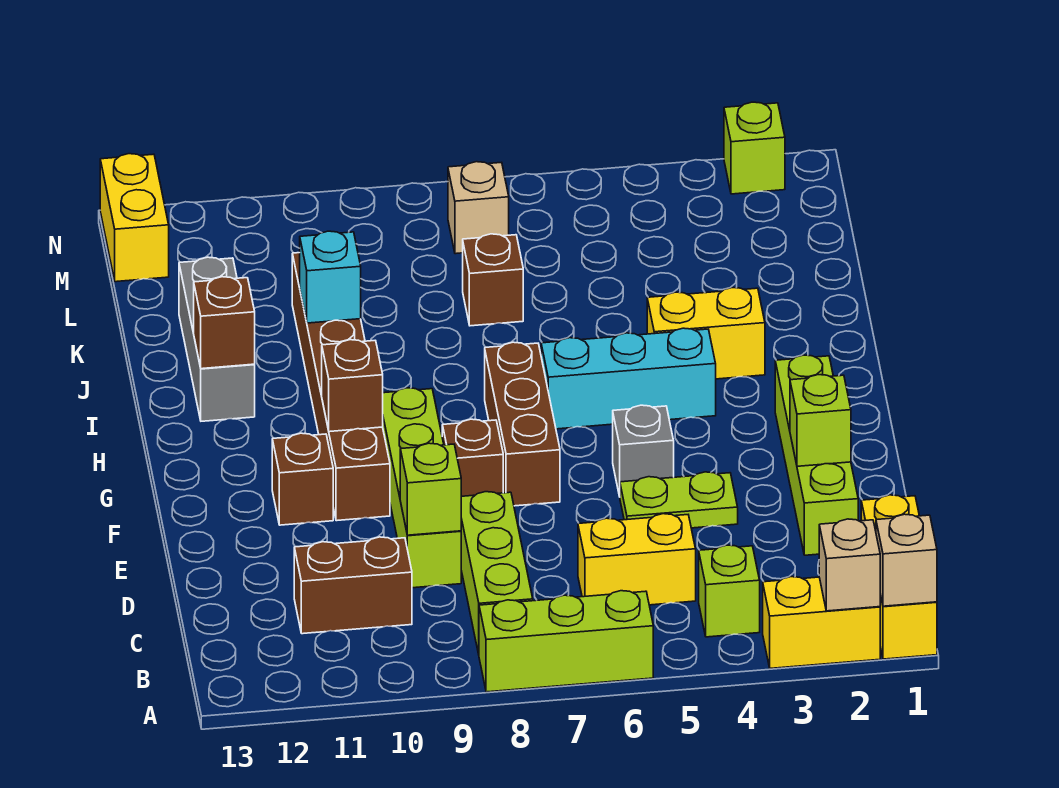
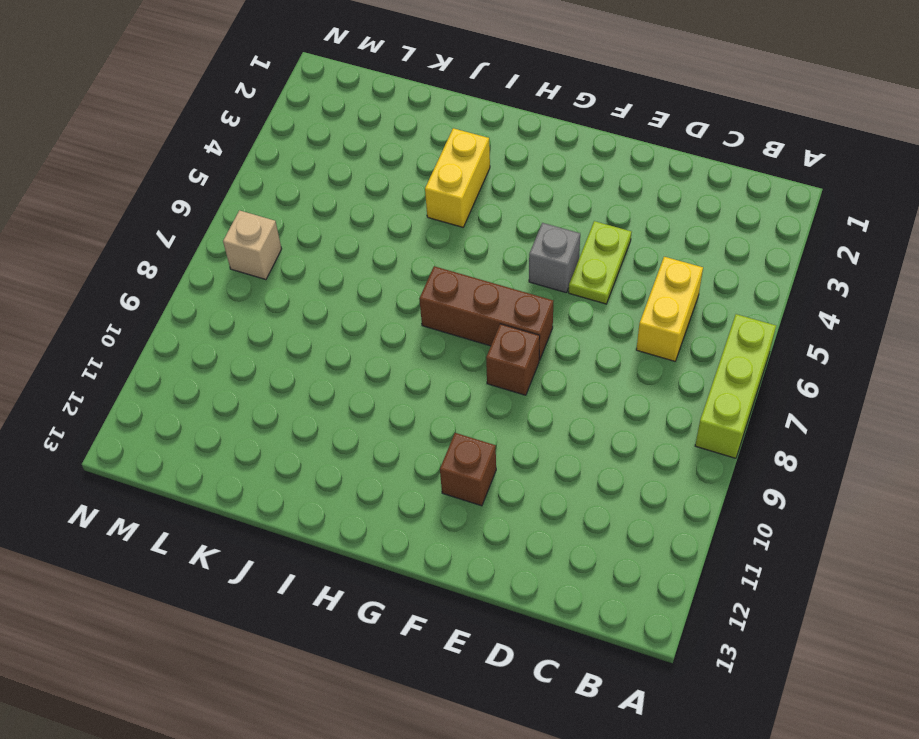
none -> yellow brick A1:C1 level 1
none -> yellow brick A2:A3 level 1
none -> lime brick B4 level 1

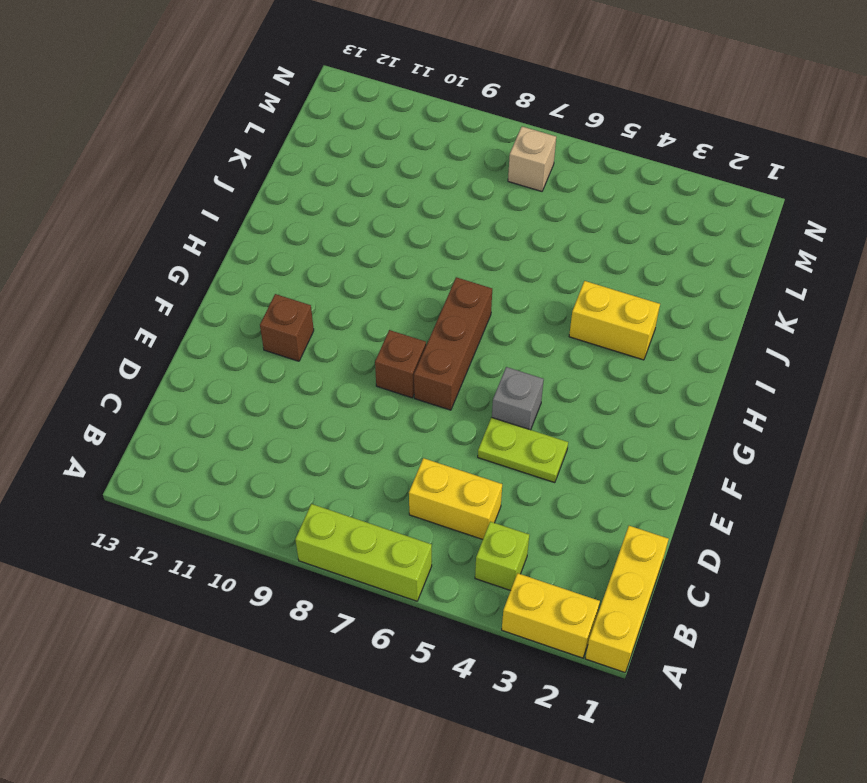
none -> lime brick B8:D8 level 1
none -> brown brick C10:C11 level 1
none -> lime brick D2:G2 level 1

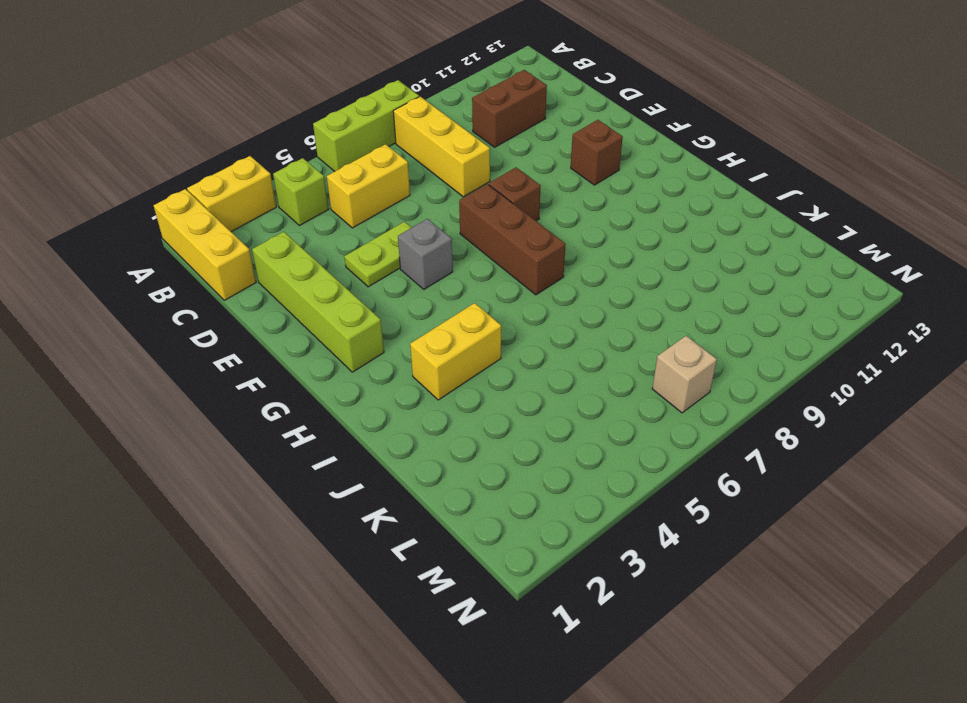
yellow brick B8:D8 level 1 -> lime brick B8:D8 level 1
none -> lime brick D9:G9 level 1
none -> brown brick F10:K10 level 1
none -> cyan brick H4:H6 level 1

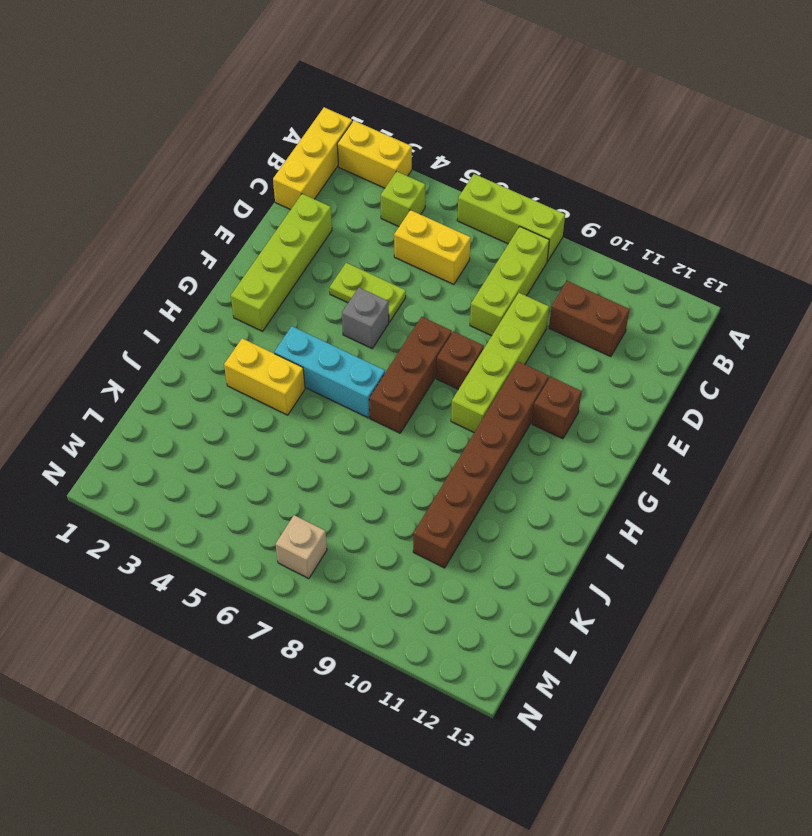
none -> grey brick I12:K12 level 1
none -> brown brick K7 level 1
none -> yellow brick M13:N13 level 1

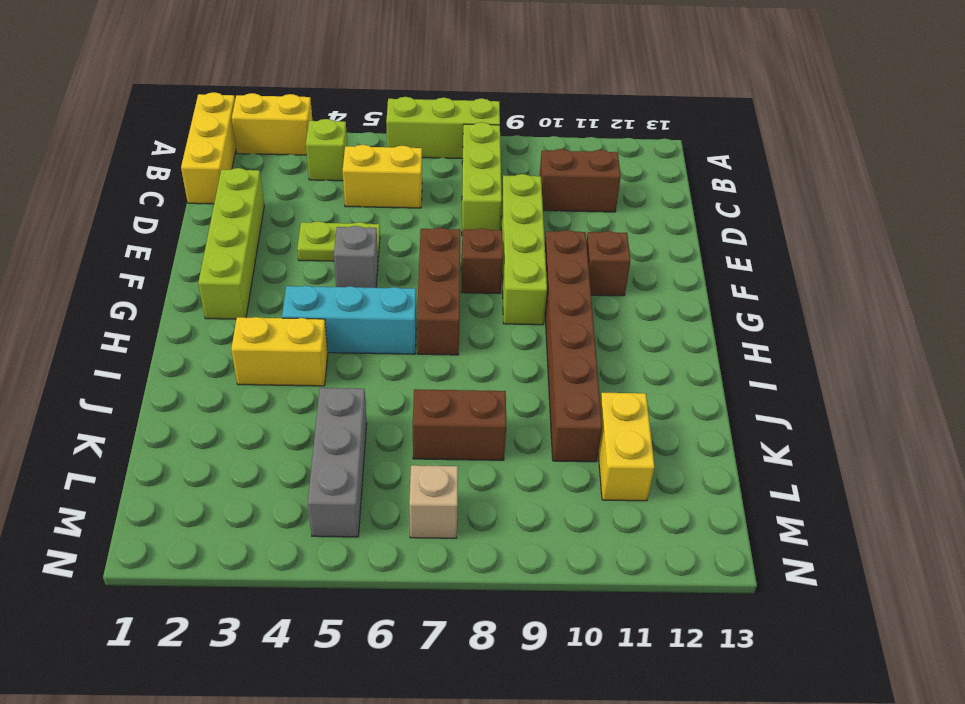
grey brick K5:M5 level 1 -> grey brick I12:K12 level 1
brown brick K7:K8 level 1 -> brown brick K7 level 1
yellow brick K11:L11 level 1 -> yellow brick M13:N13 level 1
none -> lime brick N2 level 1
none -> tan brick A1 level 2
none -> tan brick A2 level 2

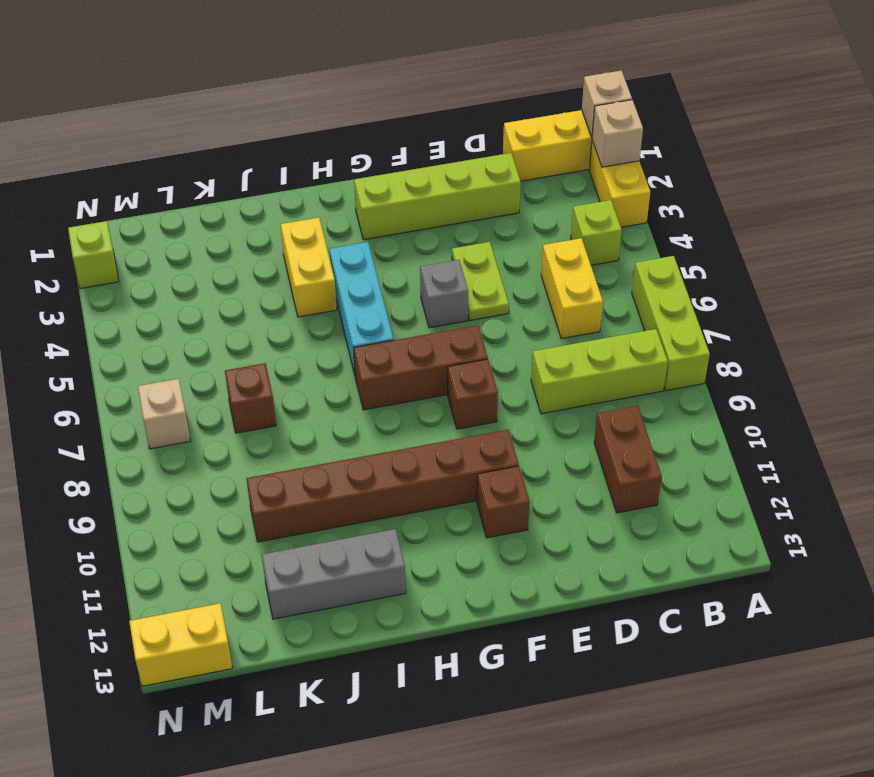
none -> lime brick D9:G9 level 1
none -> lime brick D9 level 2
none -> lime brick E2 level 2

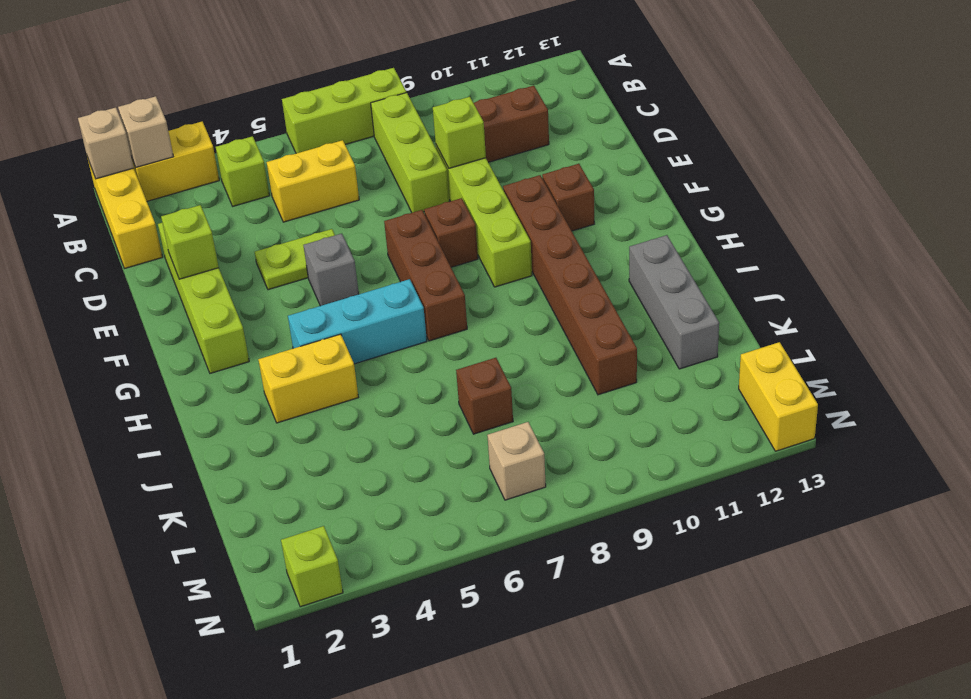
none -> brown brick G10 level 2
none -> brown brick I12 level 2
none -> cyan brick J10 level 2

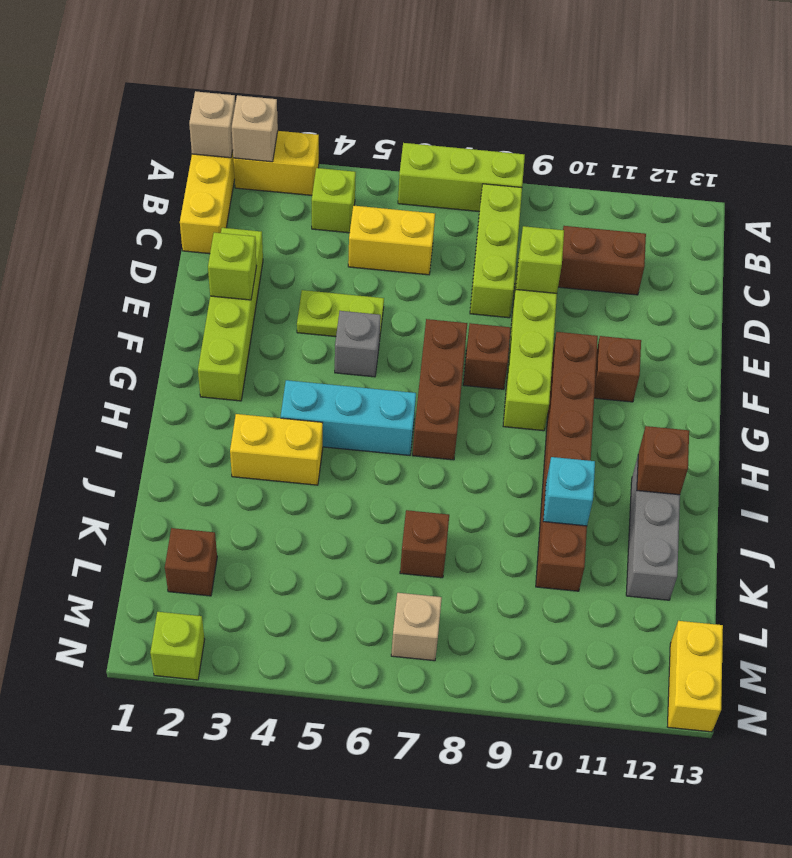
brown brick L2 level 1 -> brown brick G10 level 2

